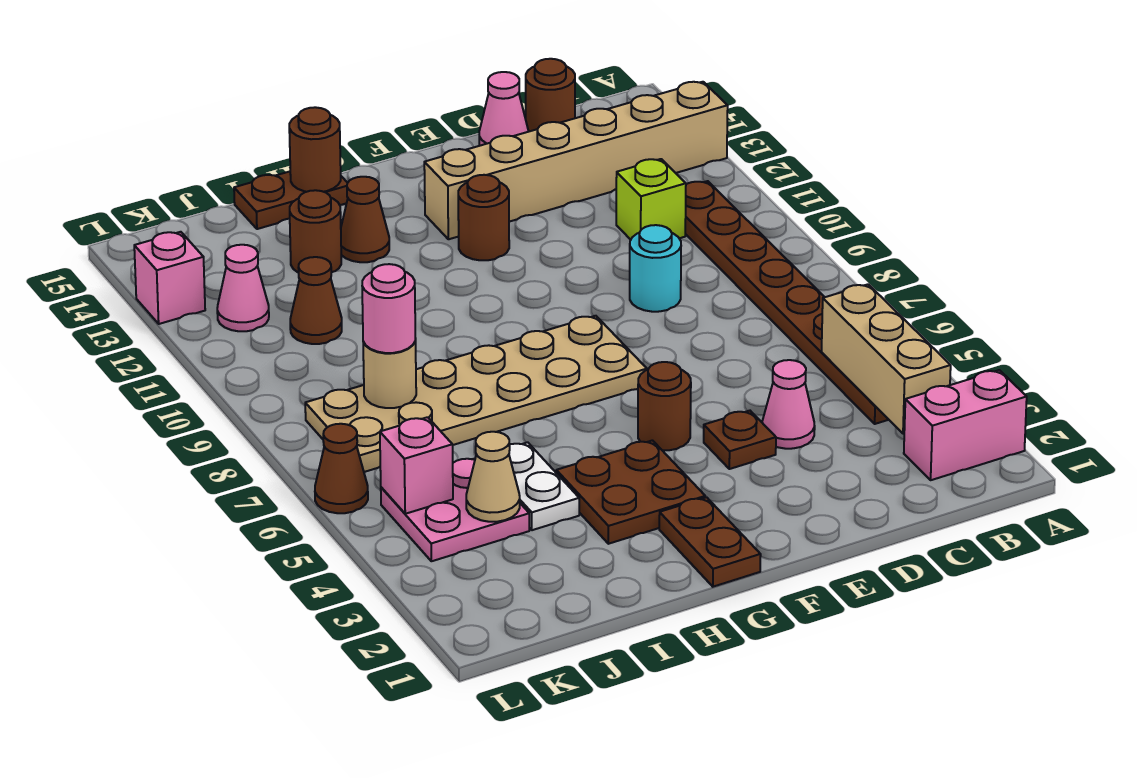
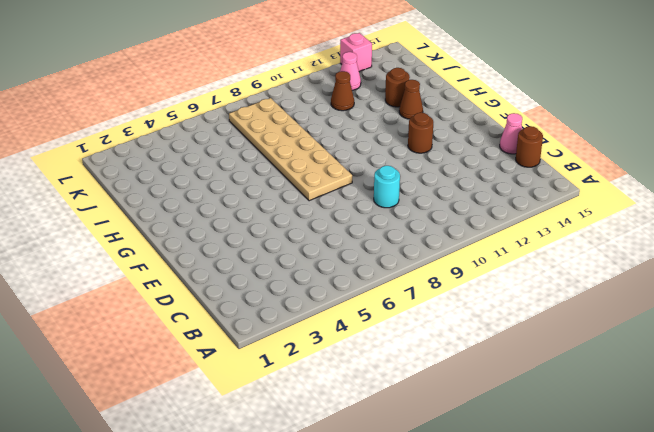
none -> pink brick A2:B2 level 1
none -> tan brick A13:F13 level 1
none -> brown plate B4:B11 level 1

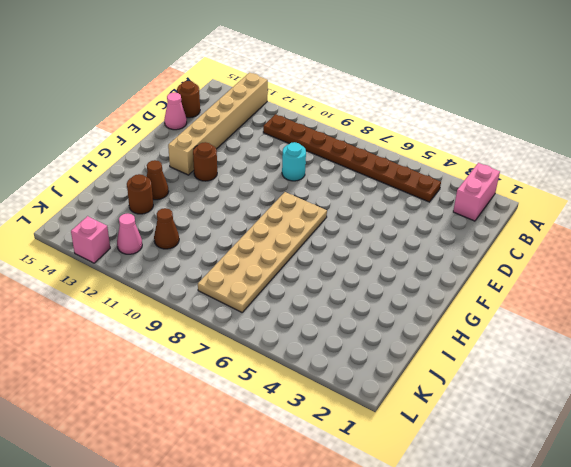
none -> lime brick C11 level 1
none -> pink cone D4 level 1
none -> brown plate E4 level 1

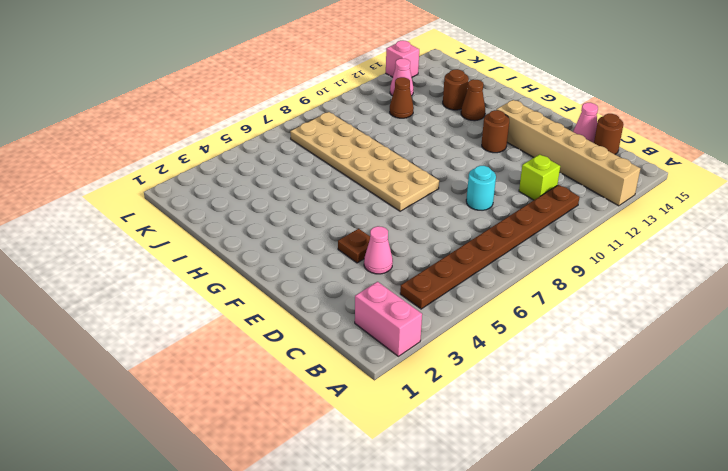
none -> brown round brick F5 level 1
none -> brown plate G1:G2 level 1
none -> brown plate G3:H4 level 1

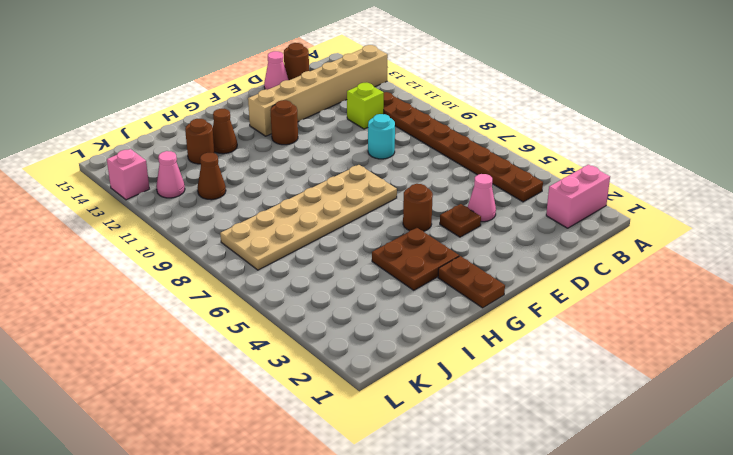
none -> brown plate H15:I15 level 1
none -> white plate I4:I5 level 1
none -> pink plate J4:K5 level 1

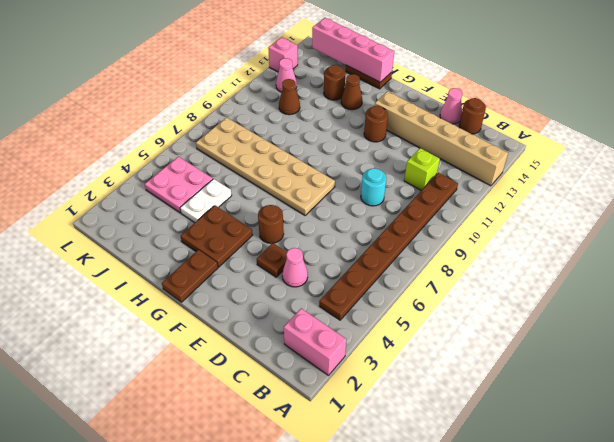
pink brick H15:K15 level 2 -> brown round brick H15 level 2
none -> brown cone L6 level 1
none -> tan brick B3:B5 level 2
none -> tan cone J4 level 2

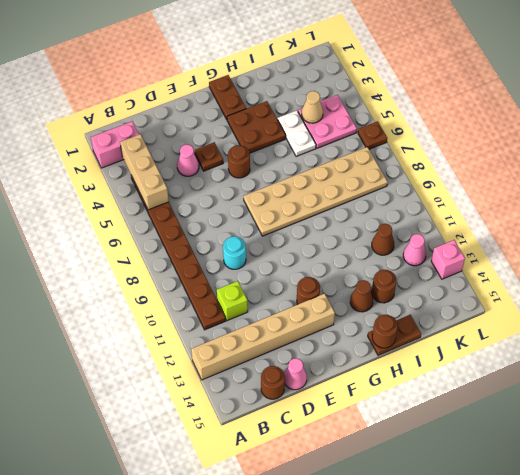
brown plate L6 level 1 -> brown cone L6 level 1
none -> tan round brick J8 level 2
none -> pink brick K5 level 2
none -> pink round brick J8 level 3

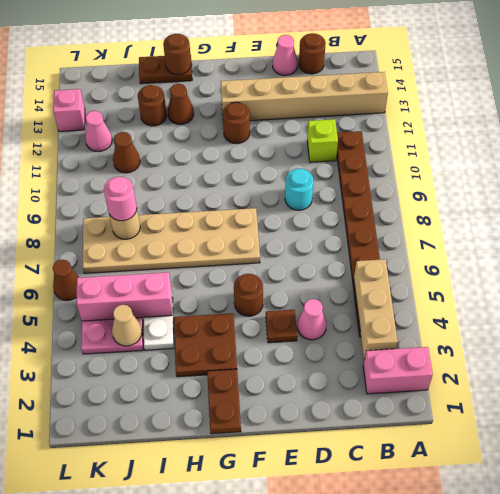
pink brick I5:K5 level 2 -> pink brick K5 level 2

